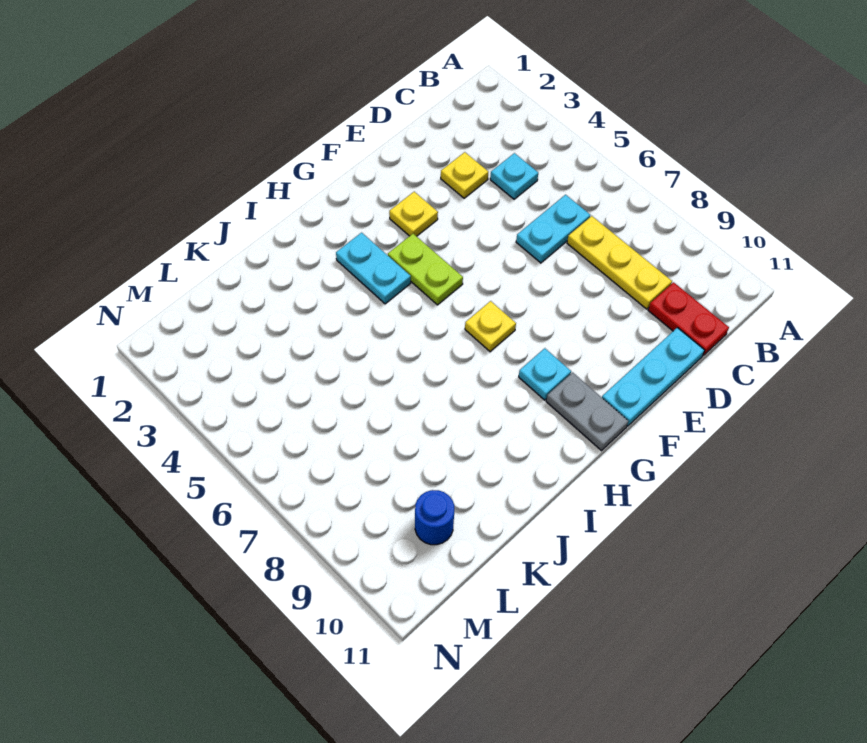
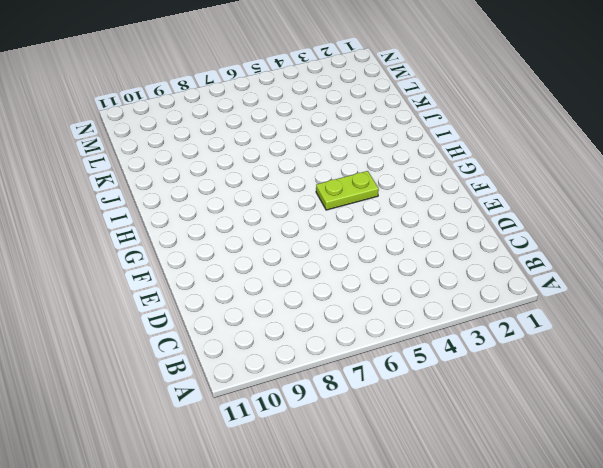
none -> cyan plate C4 level 1
none -> cyan plate C6:D6 level 1
none -> yellow plate C7:C9 level 1

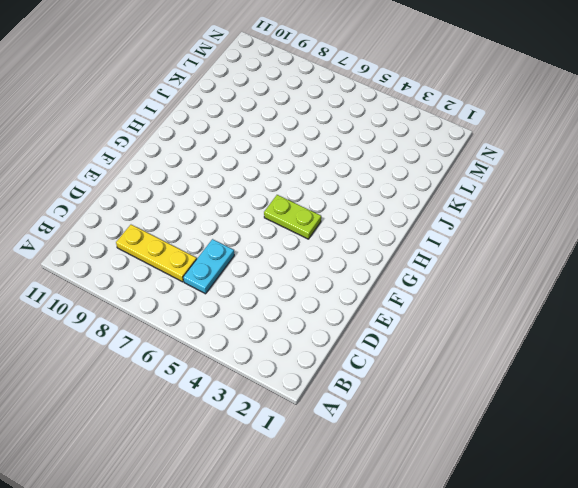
none -> cyan plate C4 level 1
none -> red plate C10:C11 level 1
none -> yellow plate D3 level 1

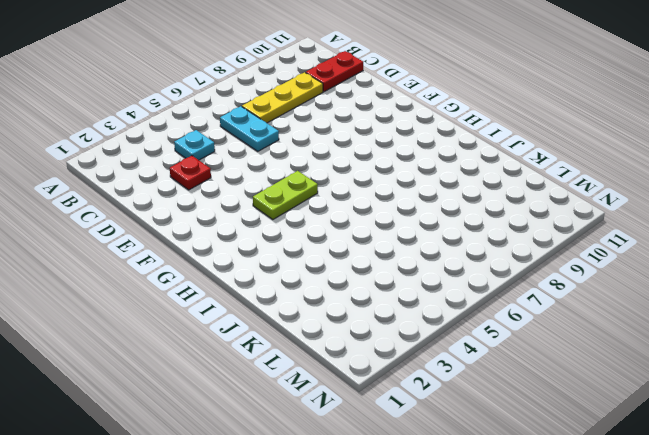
red plate D3 level 1 -> yellow plate D3 level 1
none -> cyan plate D11:F11 level 1
none -> yellow plate F3 level 1
none -> yellow plate G7 level 1

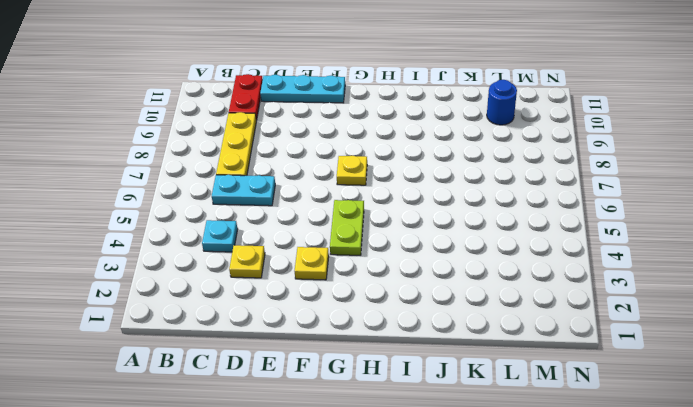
none -> cyan plate G9 level 1
none -> grey plate G10:G11 level 1
none -> cyan plate H3:H4 level 1

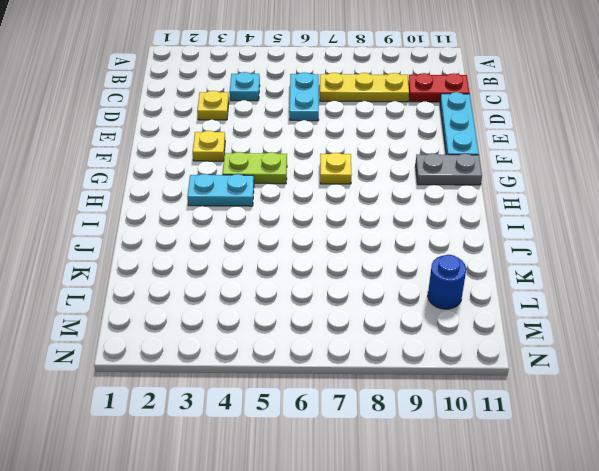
none -> cyan plate G9 level 1

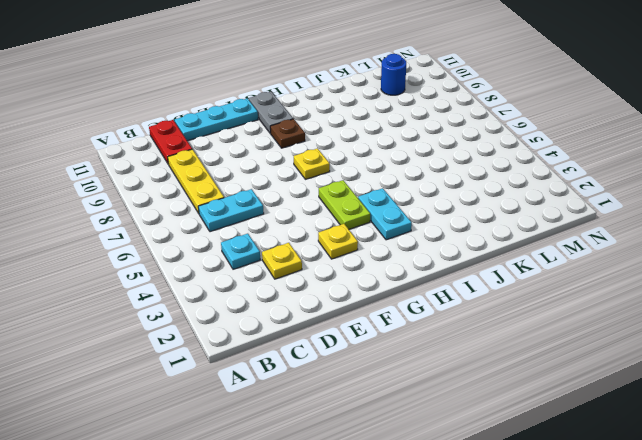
brown plate G9 level 1 -> cyan plate G9 level 1

